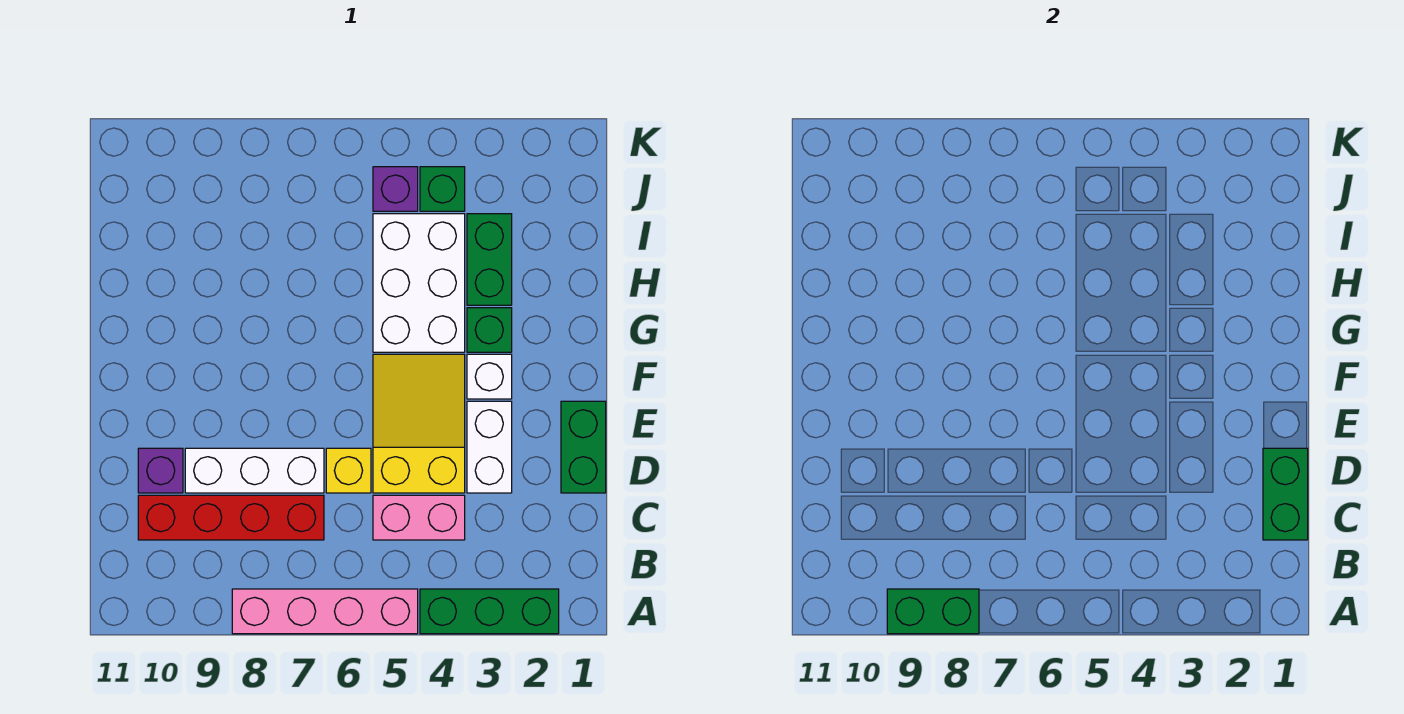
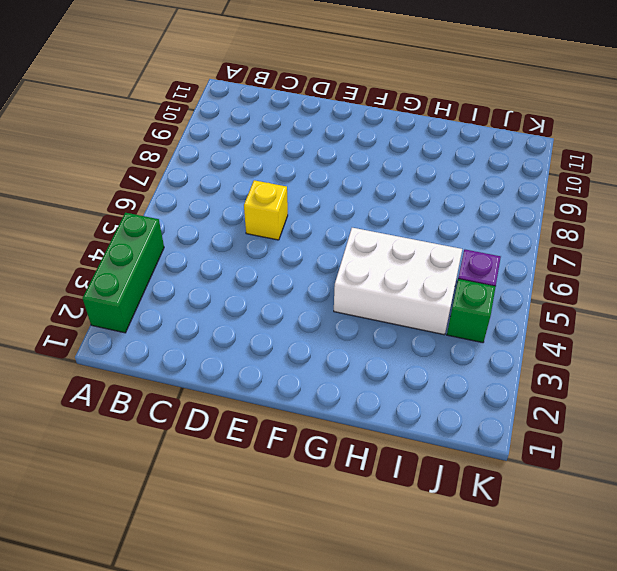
none -> pink brick A5:A8 level 1
none -> pink brick C4:C5 level 1
none -> red brick C7:C10 level 1

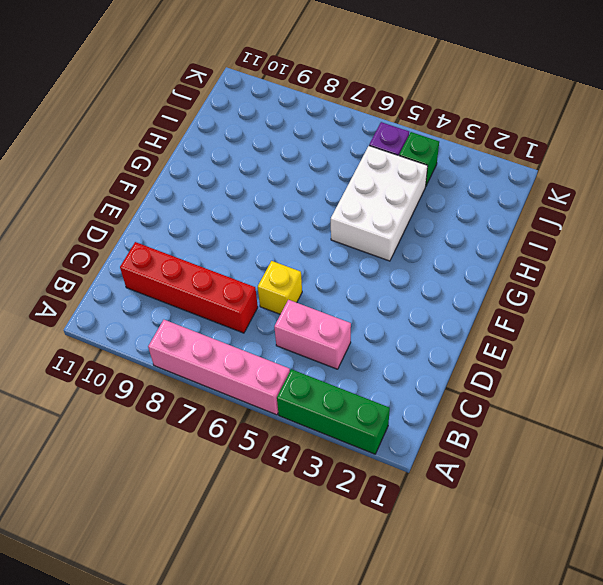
none -> green brick D1:E1 level 1
none -> white brick D3:E3 level 1
none -> yellow slope D4:F5 level 1 top D

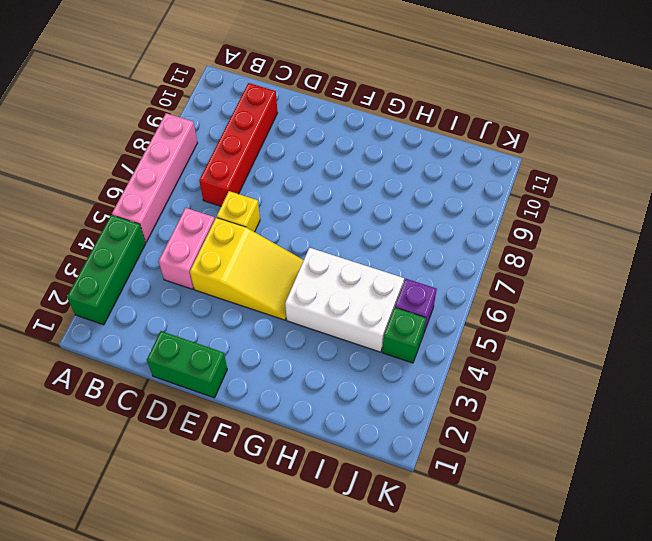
none -> white brick D3:E3 level 1
none -> white brick D7:D9 level 1
none -> purple brick D10 level 1

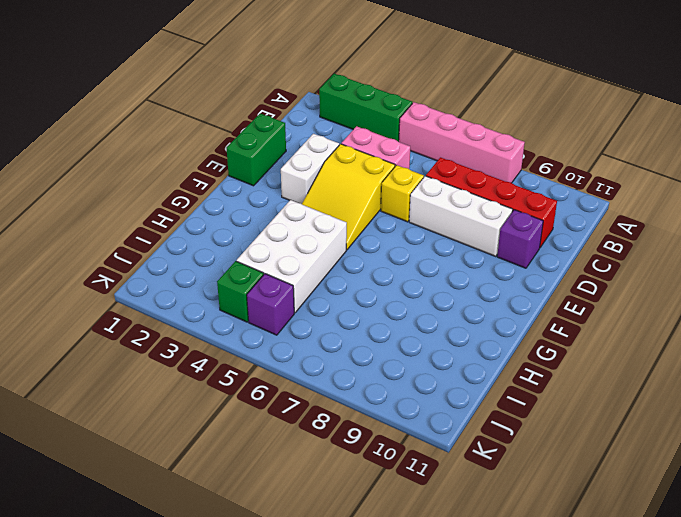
none -> white brick F3 level 1
none -> green brick G3 level 1
none -> green brick H3:I3 level 1

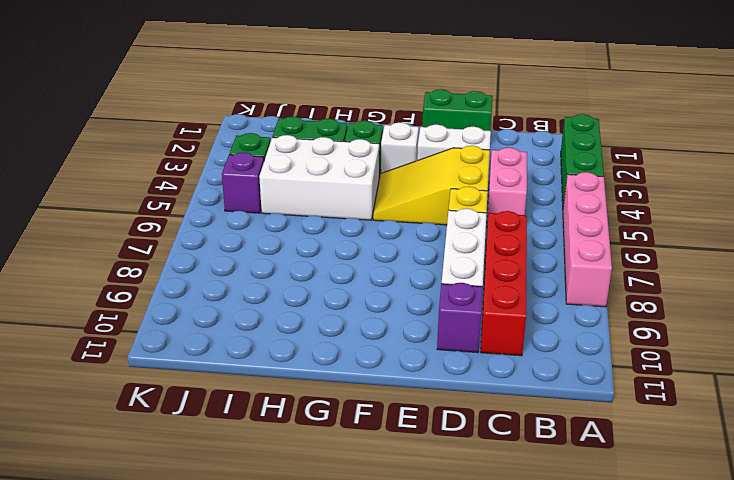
none -> green brick A8:A9 level 2
none -> green brick C1:D1 level 2

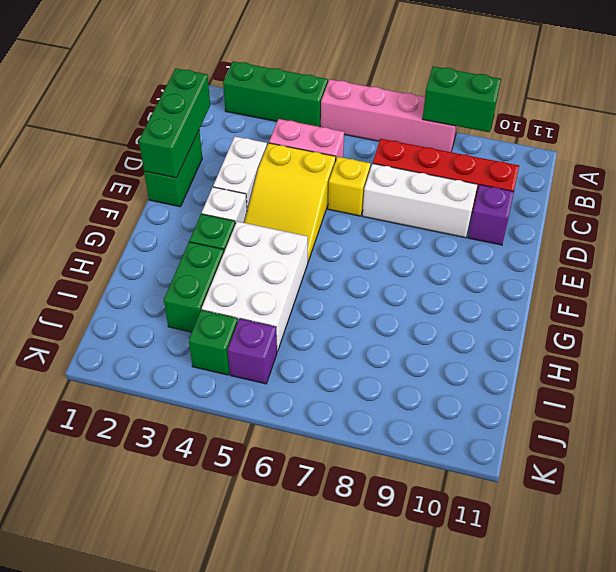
green brick C1:E1 level 2 -> green brick C1:D1 level 2

